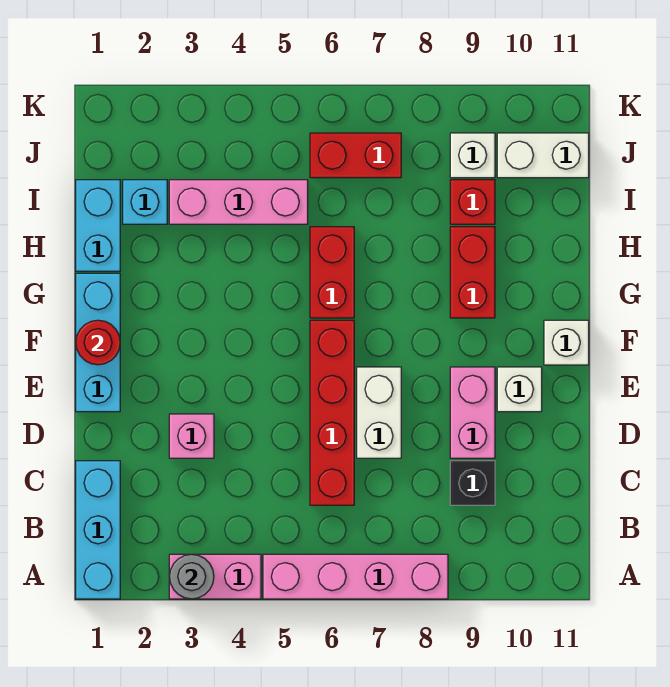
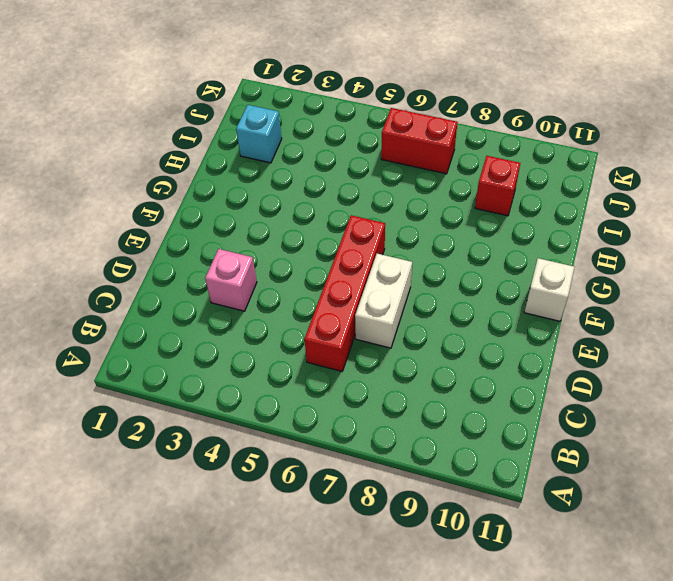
none -> cyan brick A1:C1 level 1
none -> pink brick A3:A4 level 1
none -> pink brick A5:A8 level 1

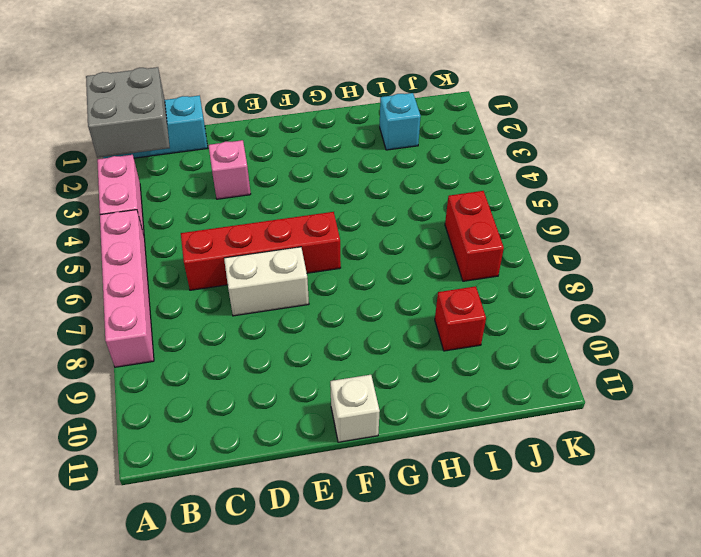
grey brick A1:B2 level 2 -> none
none -> black brick C9 level 1
none -> pink brick D9:E9 level 1
none -> cyan brick E1:G1 level 1

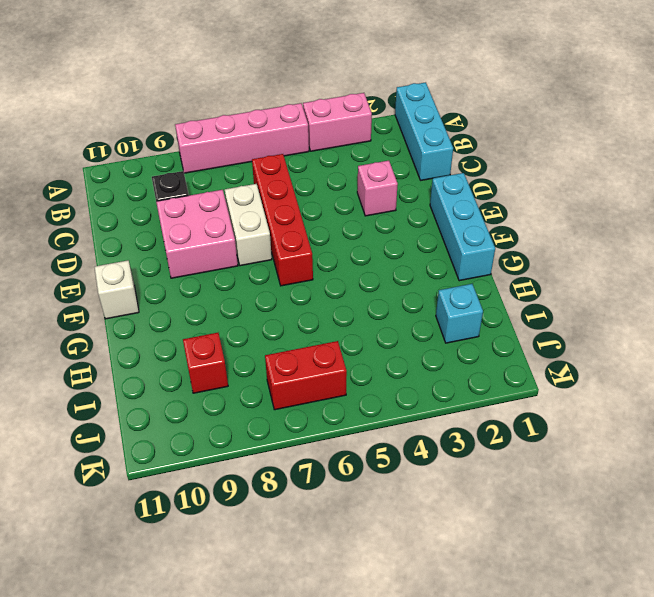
pink brick D8:E9 level 1 -> pink brick D9:E9 level 1
none -> white brick E10 level 1
none -> red brick G6:H6 level 1
none -> red brick G9:H9 level 1

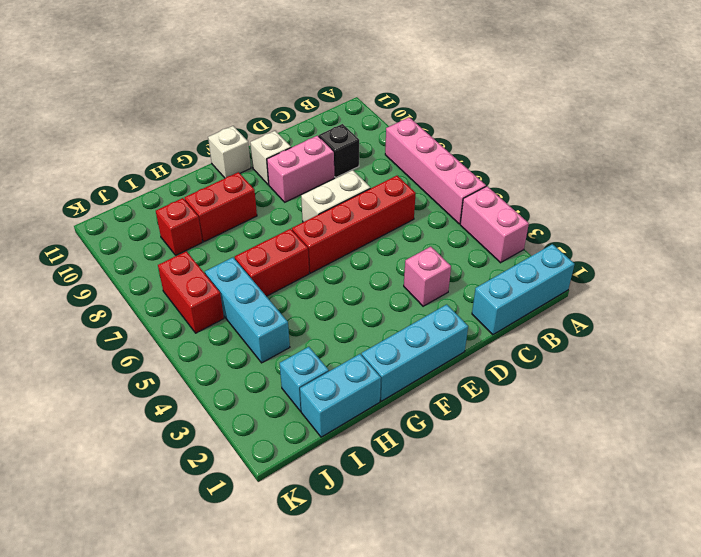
cyan brick I4:I6 level 1 -> pink brick I3:I5 level 1
none -> white brick J9 level 1
none -> white brick J10:J11 level 1
none -> grey round brick A3 level 2

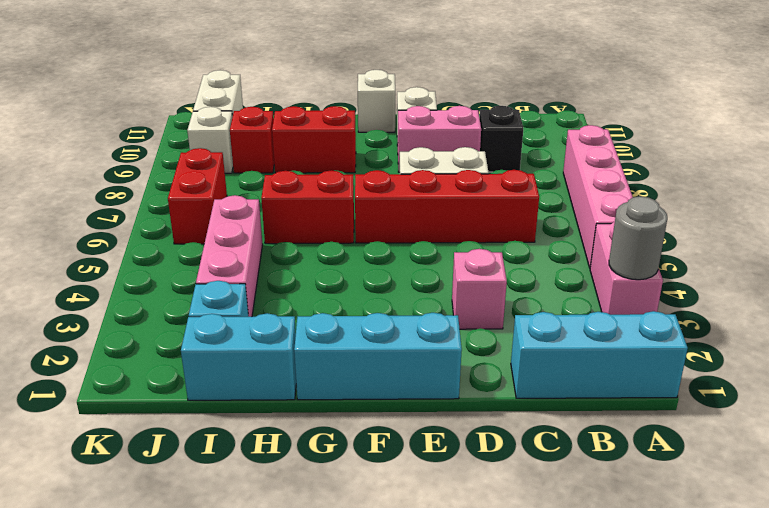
none -> red round brick F1 level 2

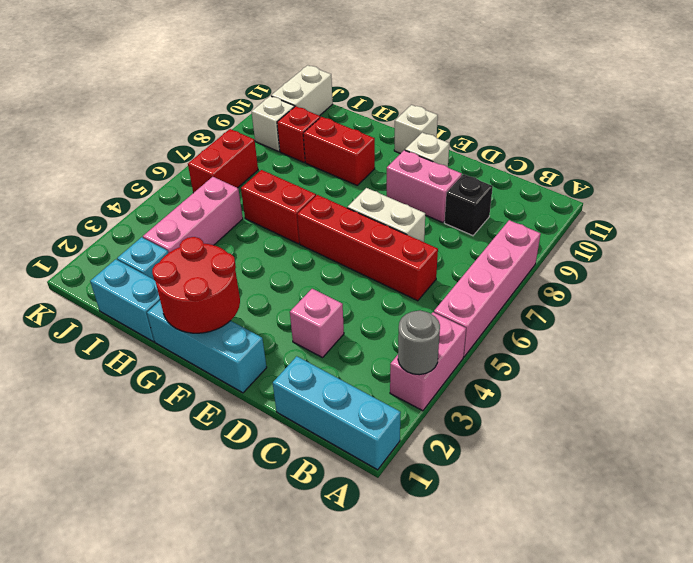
red round brick F1:G2 level 2 -> red round brick F1 level 2

